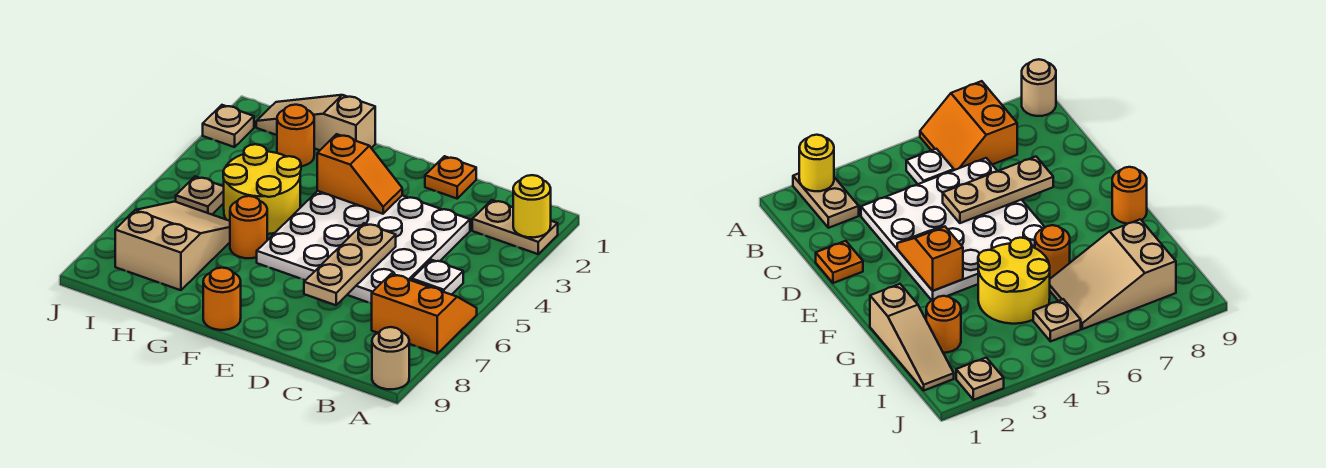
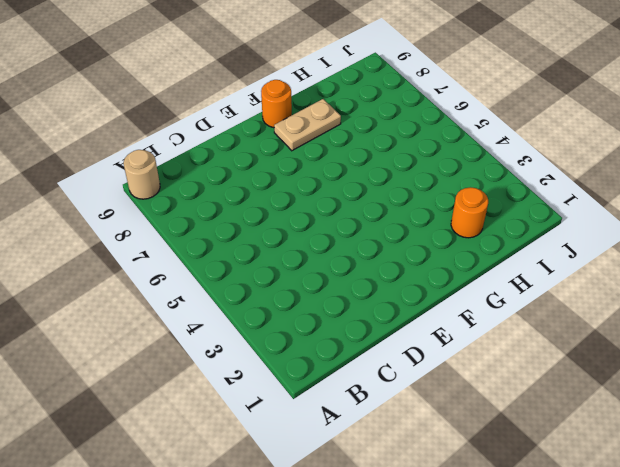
tan plate F8:G8 level 1 -> tan plate A2:B2 level 1
none -> orange slope A6:B7 level 1 top 7
none -> white plate B5 level 1
none -> white plate C3:F6 level 1

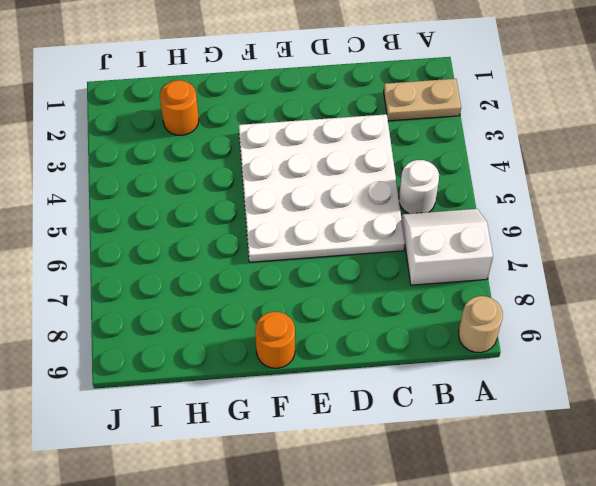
white slope A6:B7 level 1 top 7 -> orange slope A6:B7 level 1 top 7
white round brick B5 level 1 -> white plate B5 level 1
none -> orange plate D1 level 1
none -> tan slope G1:I1 level 1 top G
none -> yellow round brick G4:H5 level 1

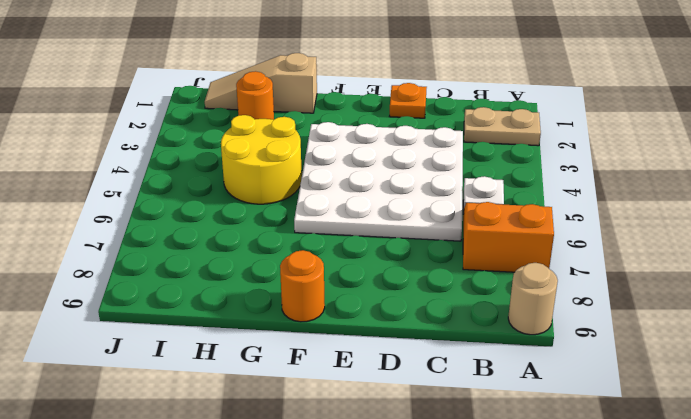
none -> orange round brick G6 level 1
none -> tan slope H6:I8 level 1 top 8
none -> tan plate I5 level 1

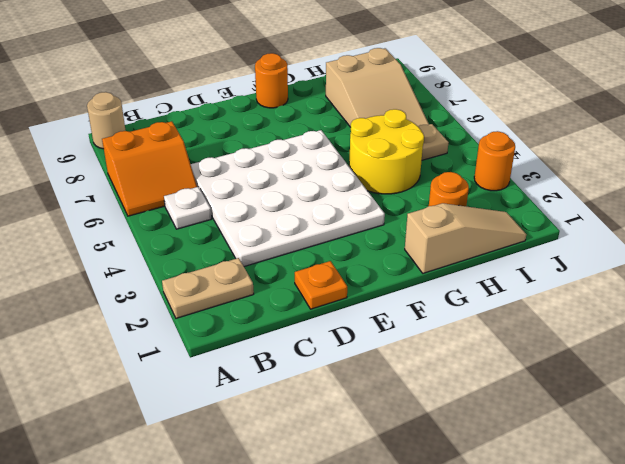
orange round brick J3 level 1 -> orange round brick G6 level 1
none -> tan plate J2 level 1
none -> yellow round brick A2 level 2
none -> tan plate D5:D7 level 2

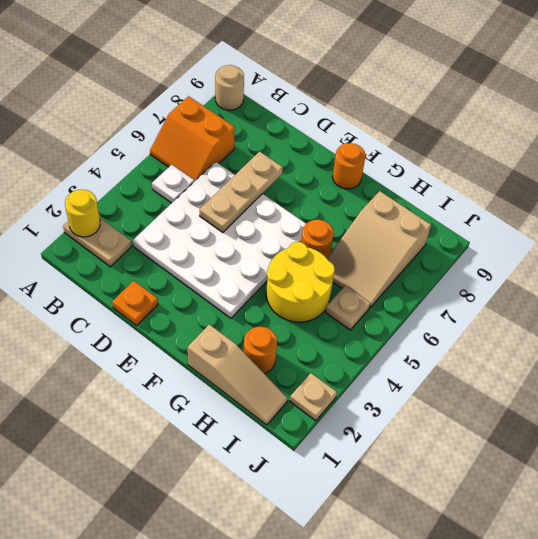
none -> orange slope E3:F3 level 2 top F

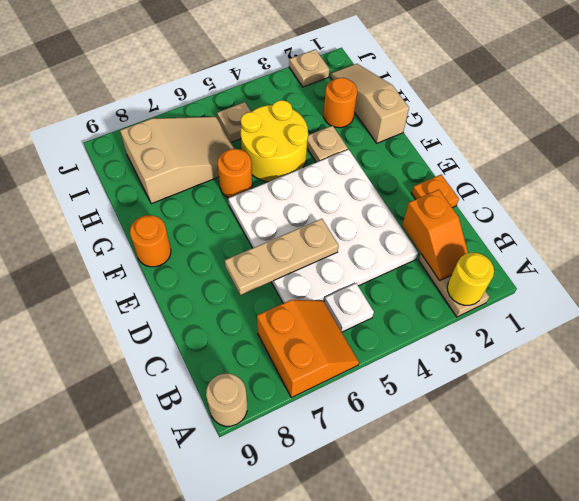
orange slope B2:C2 level 2 top C -> orange slope E3:F3 level 2 top F
tan plate G3 level 1 -> none

